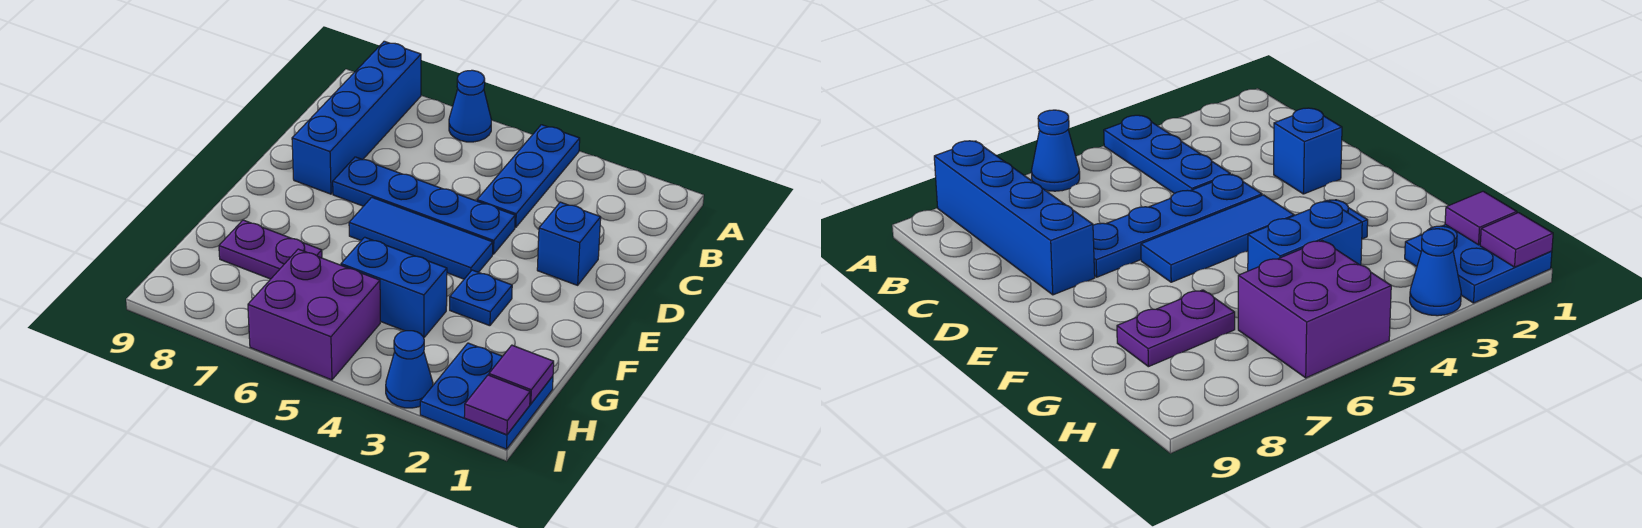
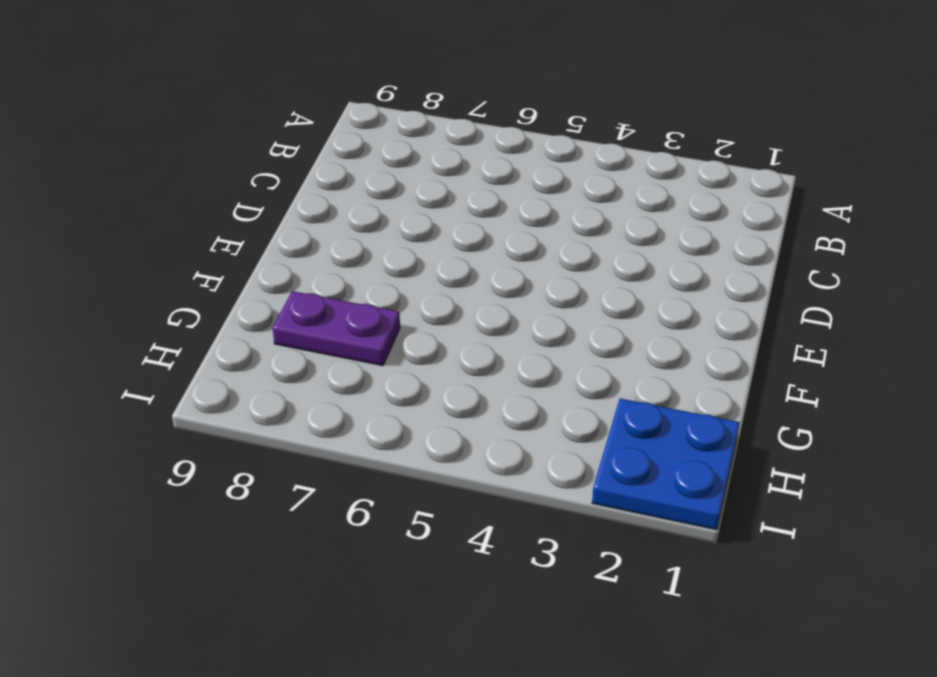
none -> blue plate A4:C4 level 1
none -> blue cone A6 level 1
none -> blue brick A8:D8 level 1

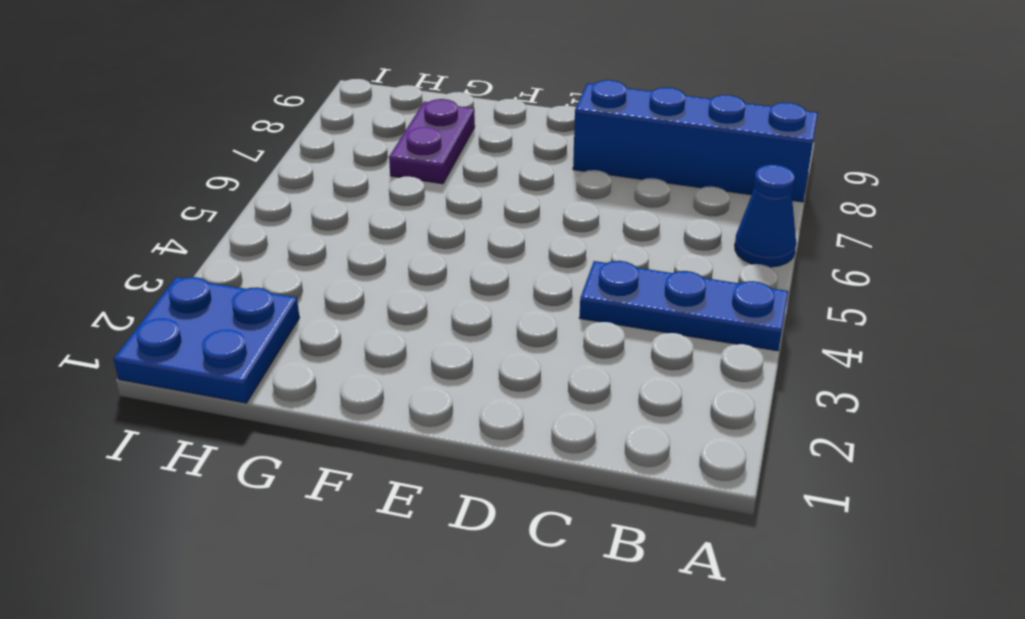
none -> blue brick D2 level 1
none -> blue plate D4:D7 level 1
none -> blue tile E4:E6 level 1

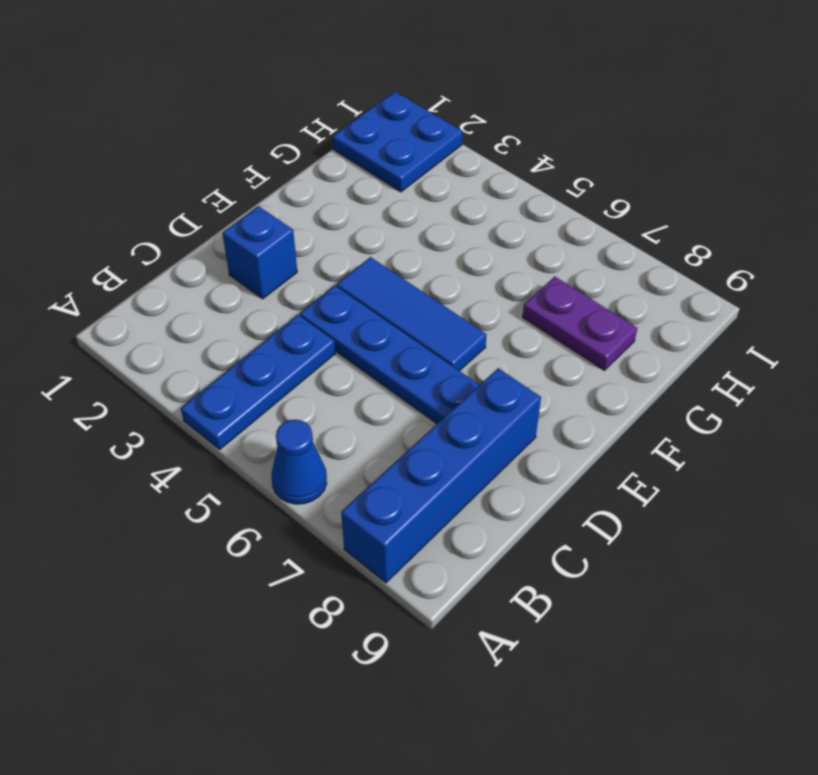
none -> blue plate F3 level 1
none -> blue brick G4:G5 level 1
none -> purple brick H5:I6 level 1

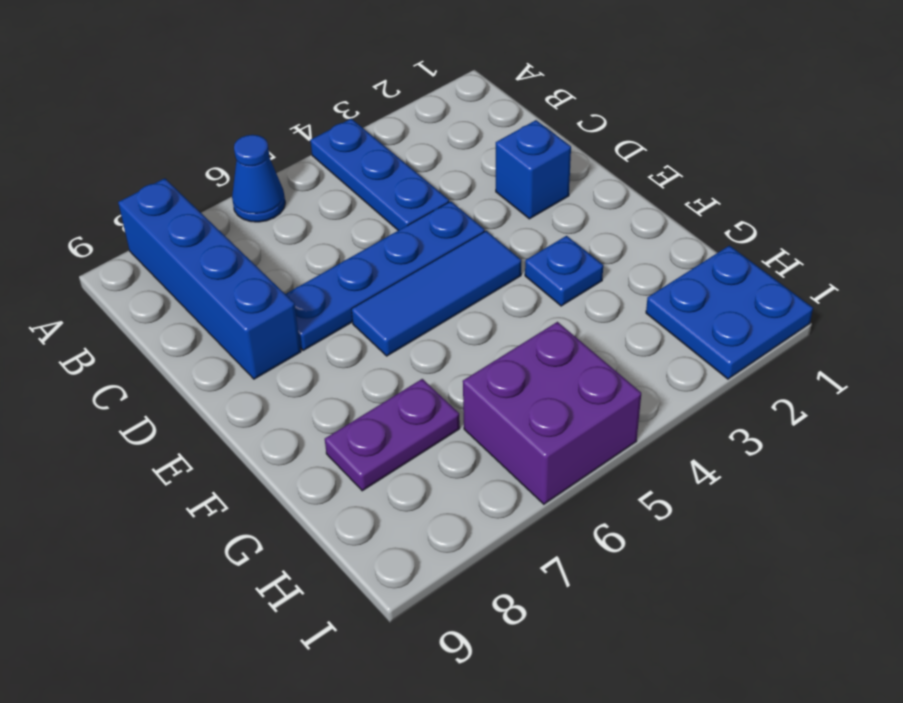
none -> blue brick G4:G5 level 1
none -> blue cone I3 level 1
none -> purple tile H1 level 2

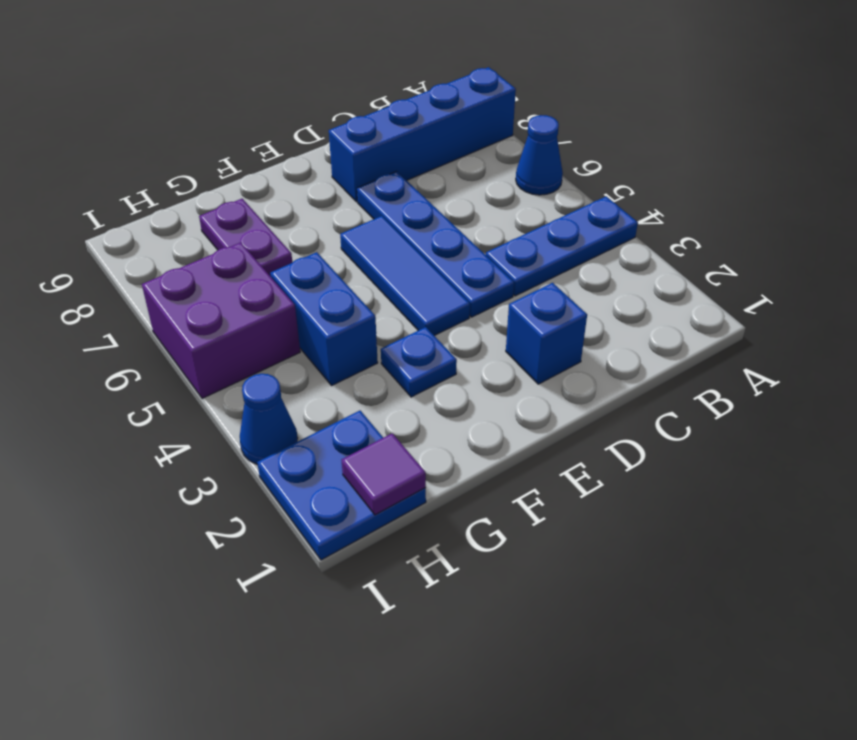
none -> purple tile I1 level 2

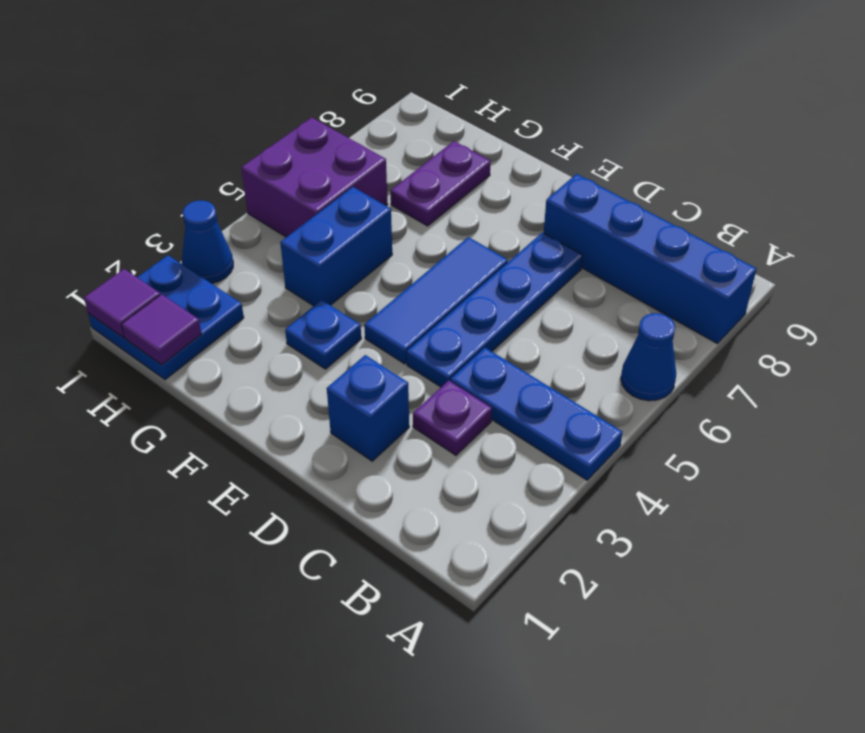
purple plate C3 level 1 -> none

